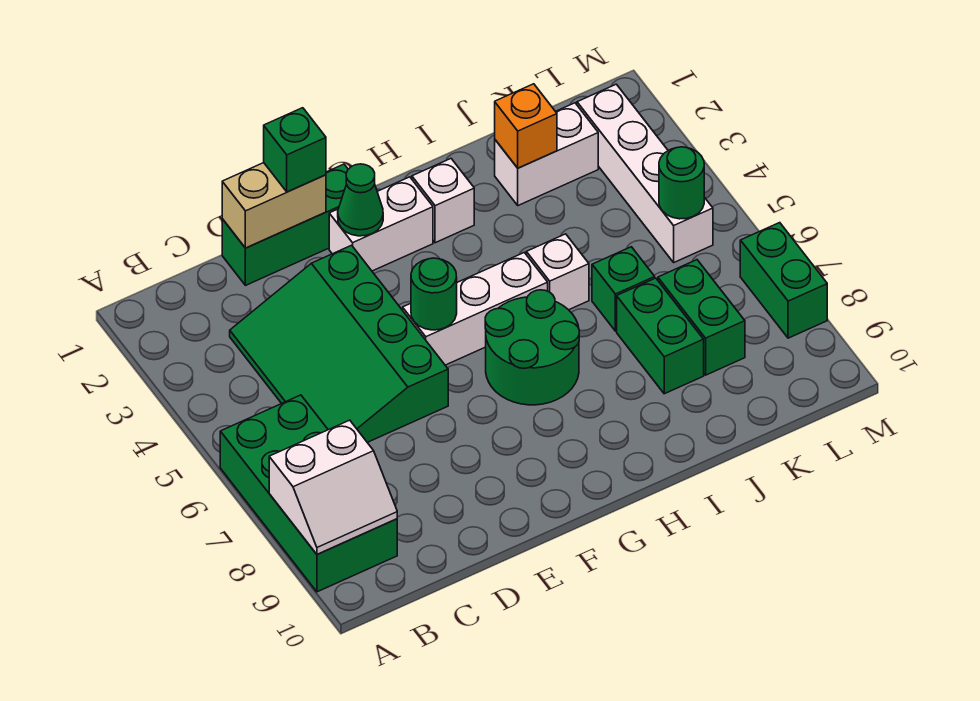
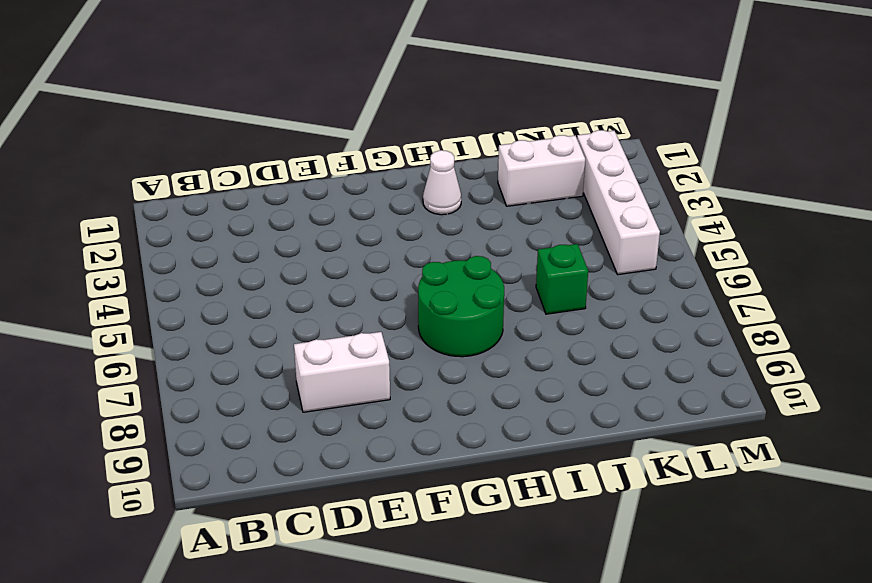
white brick D8:E8 level 1 -> white brick F2:G2 level 1
white cone H2 level 1 -> white brick H2 level 1
none -> green brick A6:B9 level 1
none -> green slope C3:E6 level 1 top E
none -> green brick D1:F1 level 1

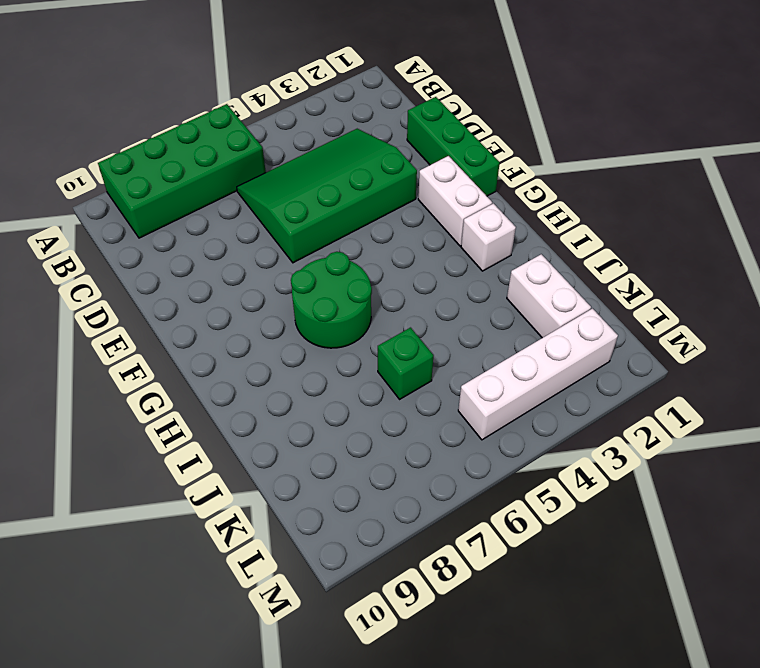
none -> white brick F5:H5 level 1
none -> white brick I5 level 1
none -> green brick J7:J8 level 1

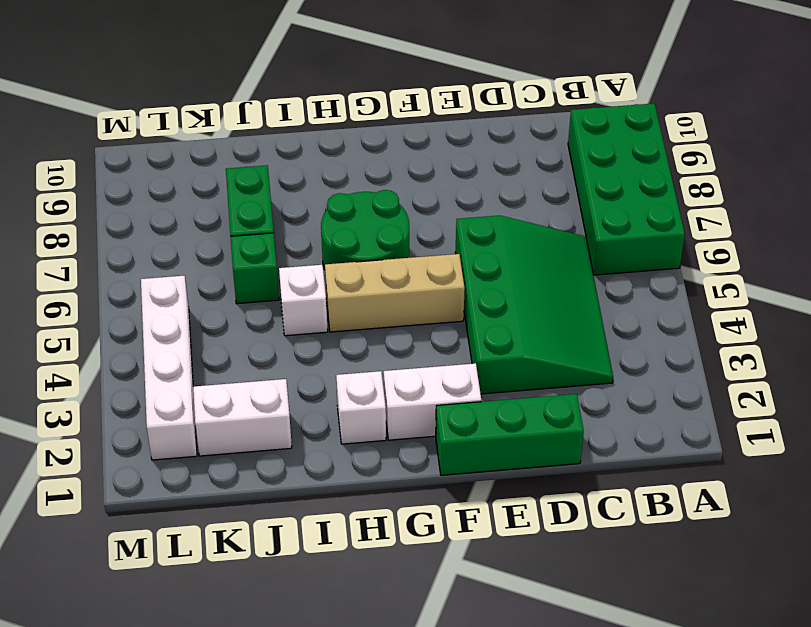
tan brick F5:H5 level 1 -> white brick F5:H5 level 1
none -> green brick K7:K8 level 1
none -> green brick M7:M8 level 1
none -> white slope A8:B9 level 2 top 8

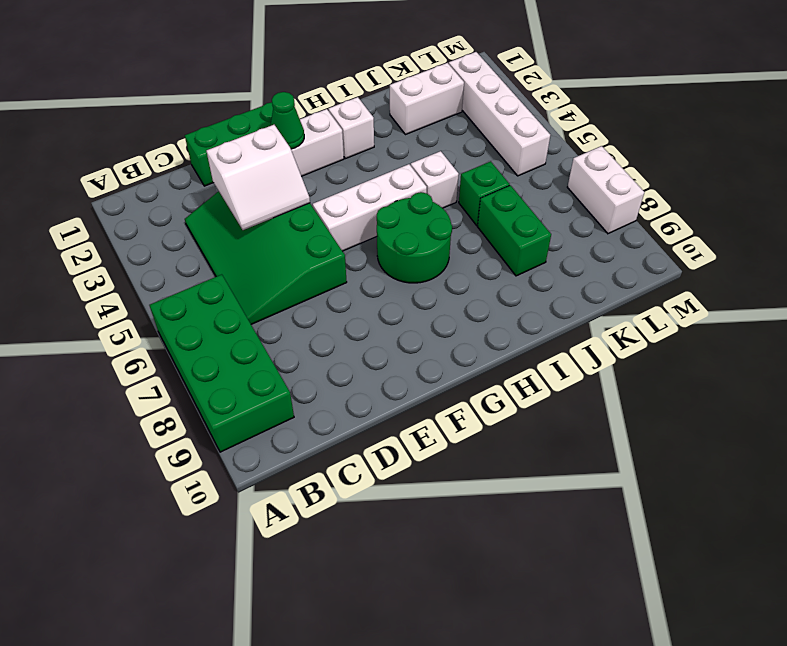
white slope D3:E4 level 2 top 3 -> white slope A8:B9 level 2 top 8
white brick M7:M8 level 1 -> green brick M7:M8 level 1
none -> green brick K7:K8 level 1
none -> tan brick D1:E1 level 2
none -> green round brick F5 level 2

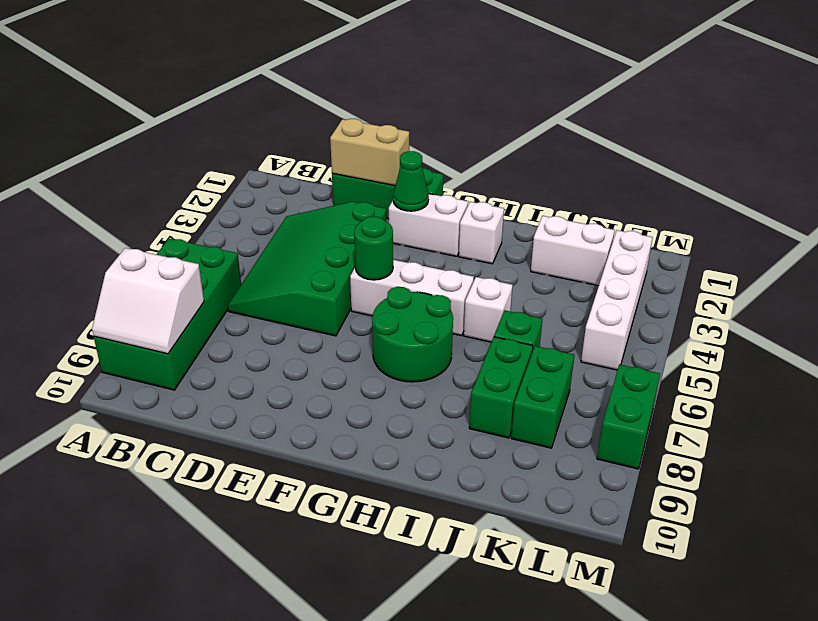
none -> orange brick J2 level 2
none -> green round brick L5 level 2
none -> green brick E1 level 3

